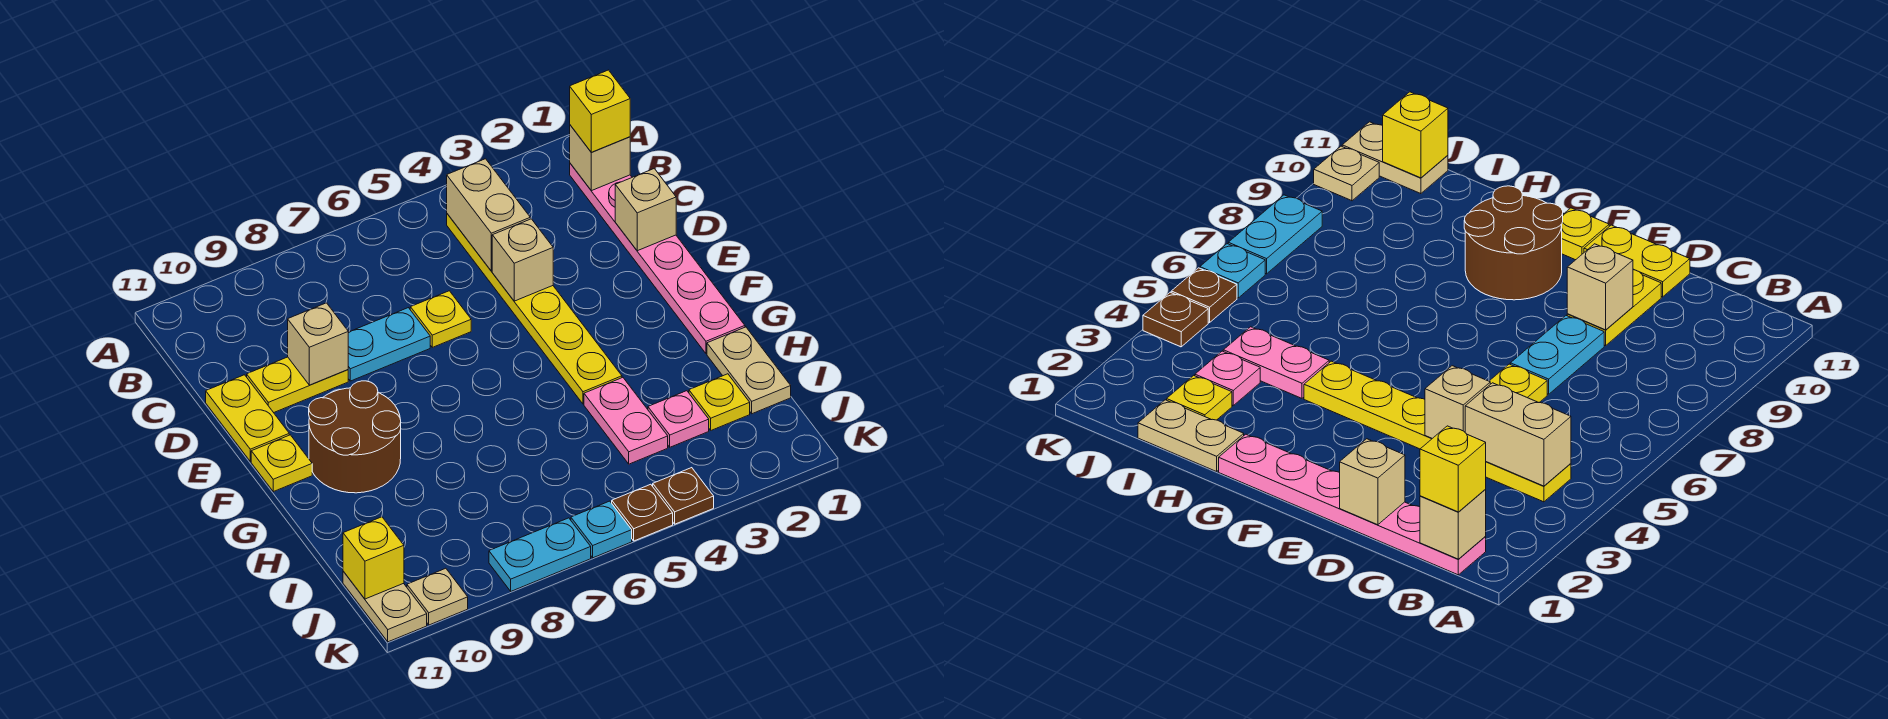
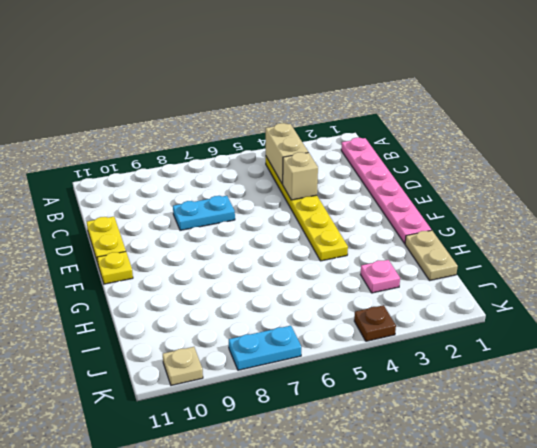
none -> yellow plate D6 level 1
none -> yellow plate D9:D10 level 1
none -> brown round brick F9:G10 level 1

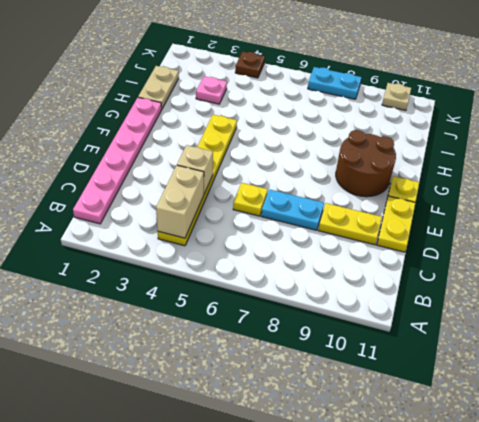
none -> pink plate H4:I4 level 1
none -> yellow plate I2 level 1
none -> tan plate J11:K11 level 1

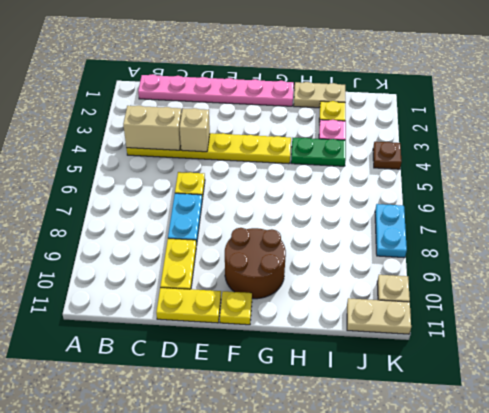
green plate H4:I4 level 1 -> pink plate H4:I4 level 1
none -> brown plate K5 level 1
none -> cyan plate K6 level 1
none -> tan brick B1 level 2

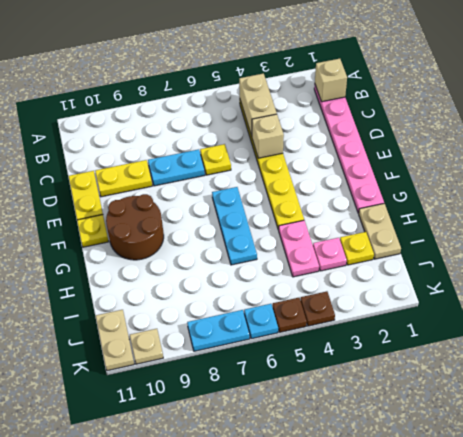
cyan plate F6:H6 level 1 -> none
none -> tan brick D1 level 2
none -> tan brick D9 level 2
none -> yellow brick J11 level 2

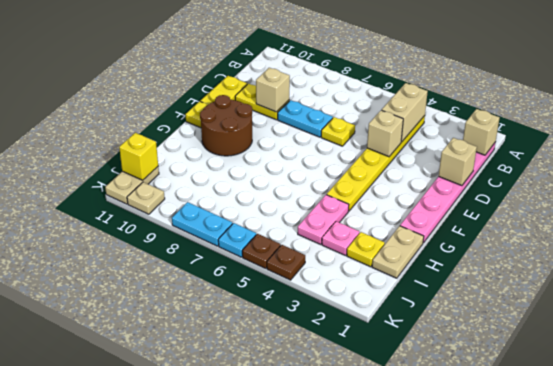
none -> yellow brick B1 level 3

